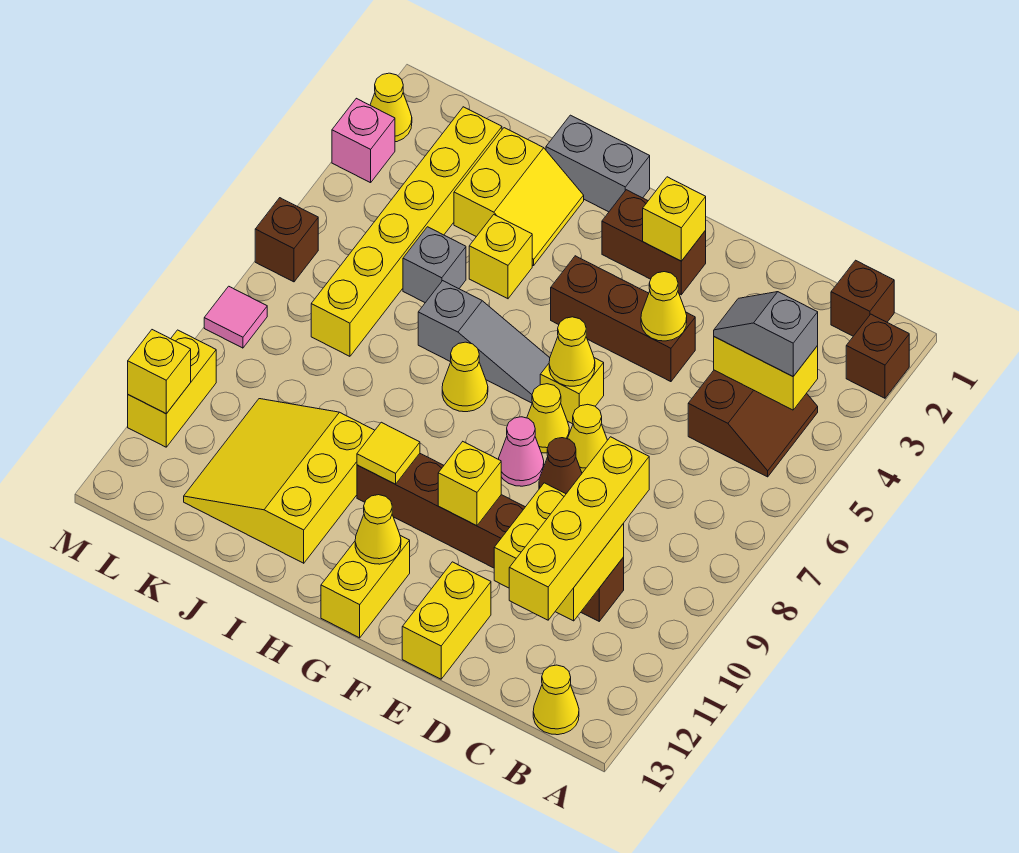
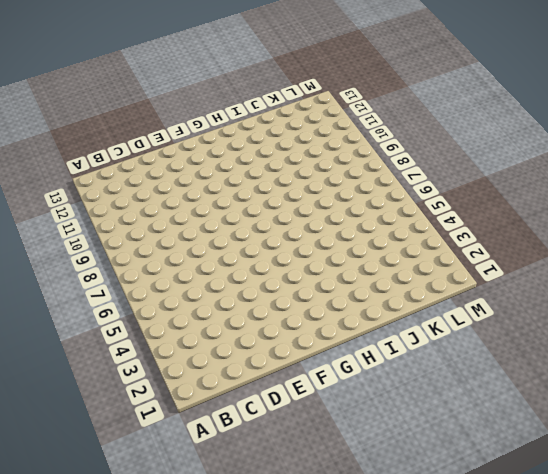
none -> brown brick A2 level 1
none -> brown brick B1 level 1
none -> brown slope B4:C5 level 1 top C
none -> yellow cone B13 level 1

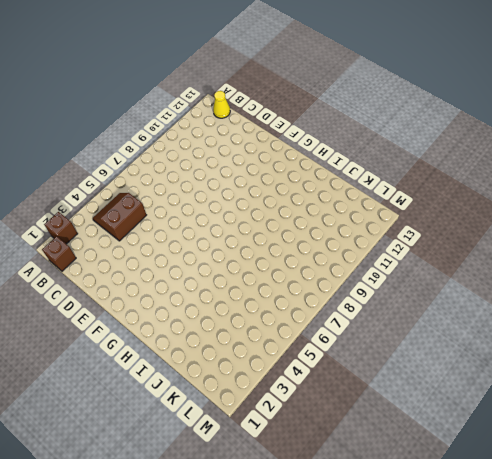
none -> brown brick C10:H10 level 1
none -> brown brick E4:G4 level 1
none -> yellow cone E7 level 1
none -> brown cone E8 level 1

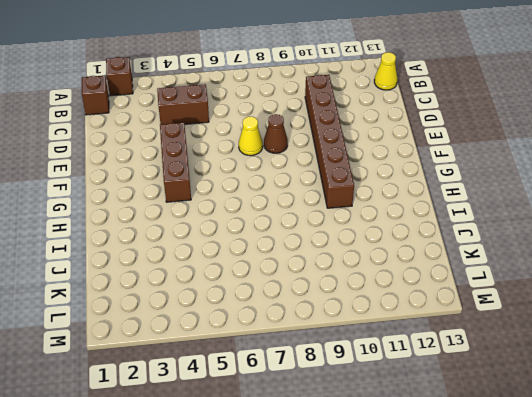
none -> yellow brick E12:E13 level 1
none -> brown brick F2:G2 level 1
none -> yellow brick F6 level 1
none -> yellow cone F7 level 1

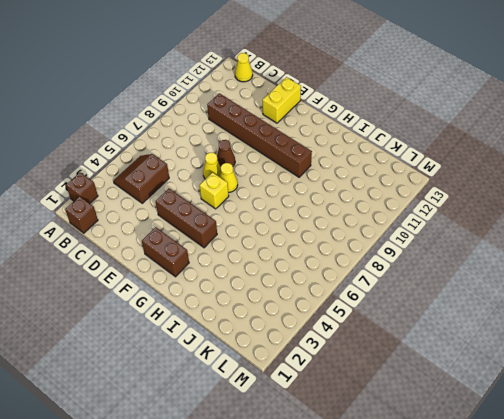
none -> pink cone F8 level 1
none -> grey slope G6:I6 level 1 top I
none -> yellow brick G12:G13 level 1
none -> grey brick H1:I1 level 1

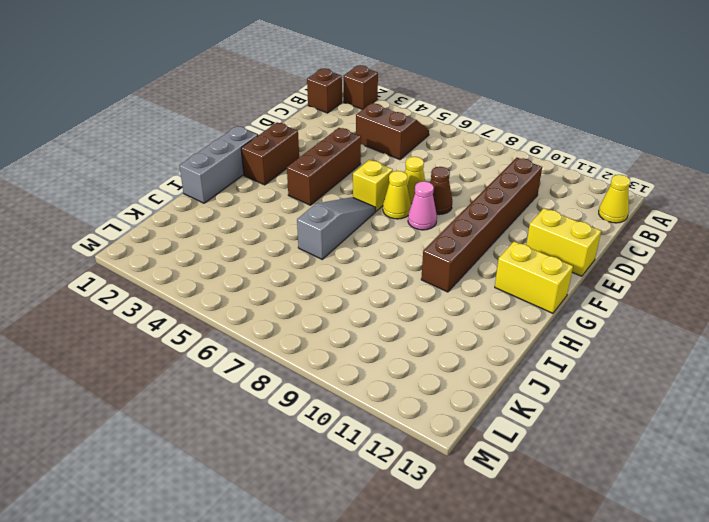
grey brick G1:I1 level 1 -> grey brick H1:I1 level 1
none -> yellow cone H7 level 1
none -> yellow slope I2:J3 level 1 top J
none -> yellow brick I4 level 1
none -> yellow slope I10:K12 level 1 top I

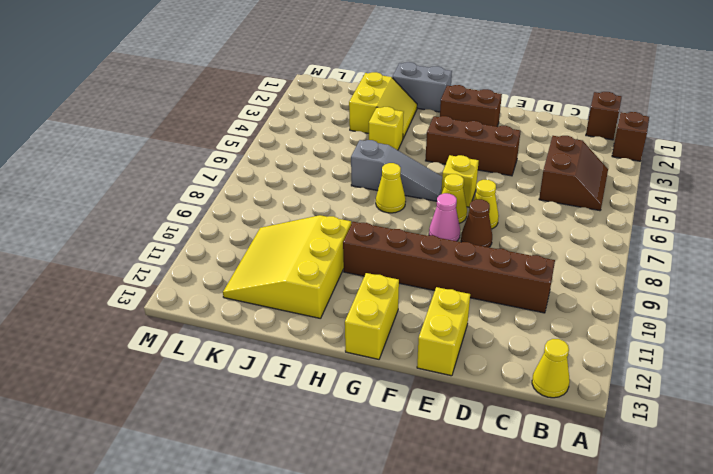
none -> grey brick J5 level 1
none -> yellow brick K2:K7 level 1
none -> yellow cone M2 level 1
none -> pink brick M3 level 1

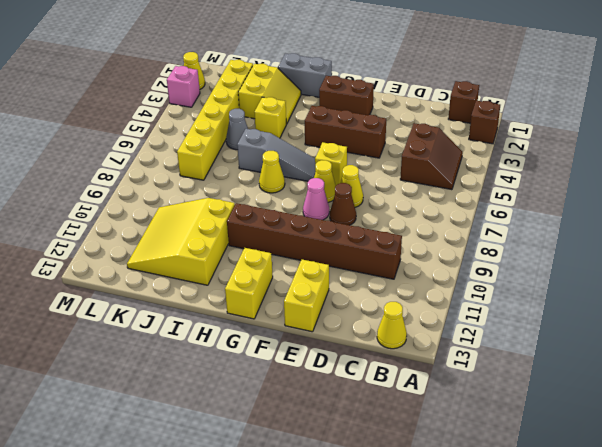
grey cone J5 level 1 -> grey brick J5 level 1
none -> brown brick M6 level 1
none -> pink tile M8 level 1
none -> yellow brick M10:M11 level 1
none -> yellow brick B4:C4 level 2

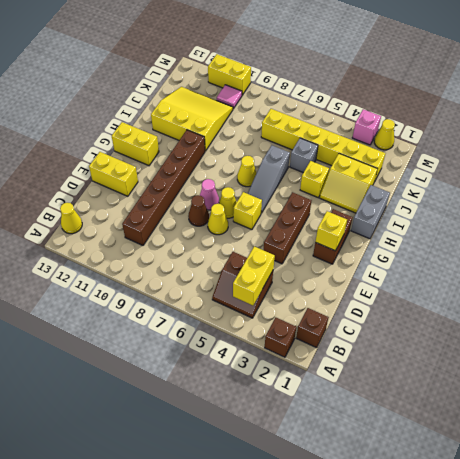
pink tile L10 level 1 -> pink tile M8 level 1
none -> brown brick M6 level 1
none -> yellow brick C10:D11 level 2
none -> yellow cone E4 level 2
none -> yellow cone F6 level 2

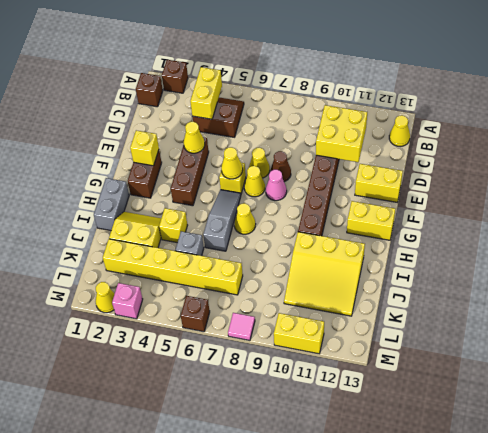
none -> yellow brick F10 level 2
none -> yellow cone G12 level 2
none -> yellow tile H10 level 2
none -> yellow brick M11 level 2

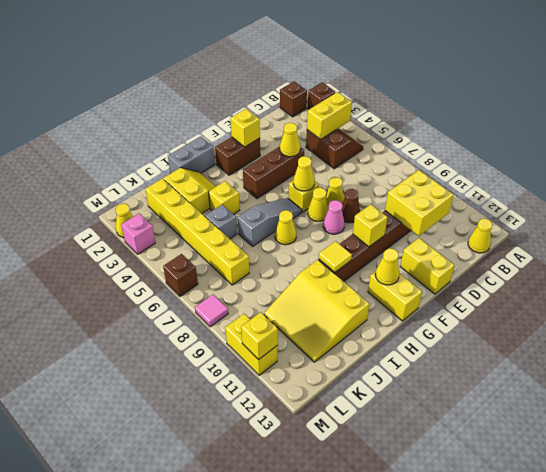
none -> grey slope B4:C4 level 3 top B
none -> yellow brick C9:C12 level 3

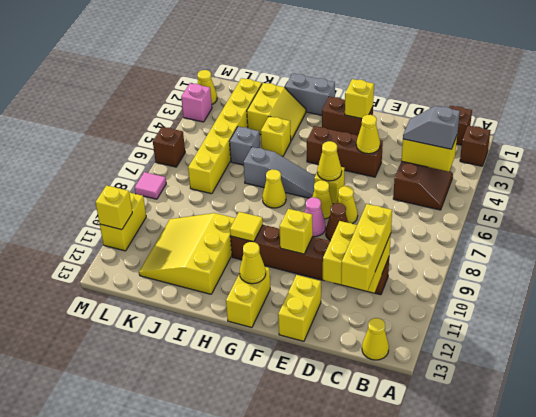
yellow brick C10:C12 level 3 -> yellow brick C9:C12 level 3

